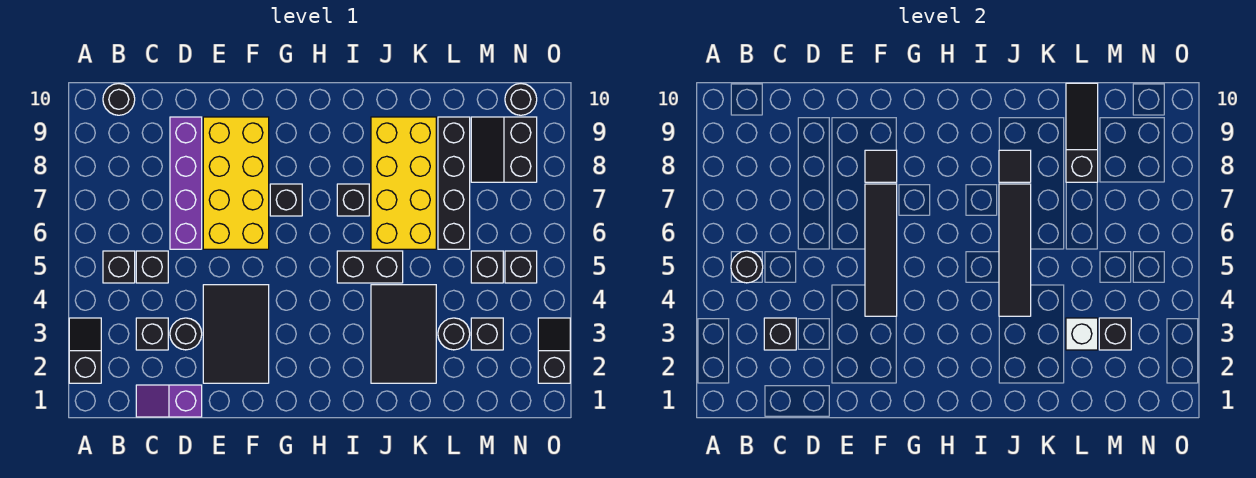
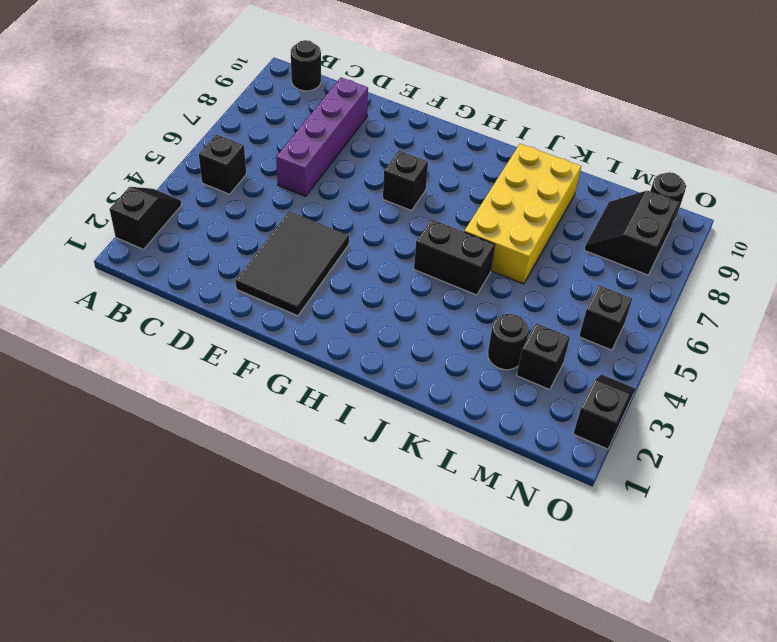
none -> purple slope C1:D1 level 1 top D
none -> black brick C3 level 1
none -> black brick C5 level 1
none -> black round brick D3 level 1

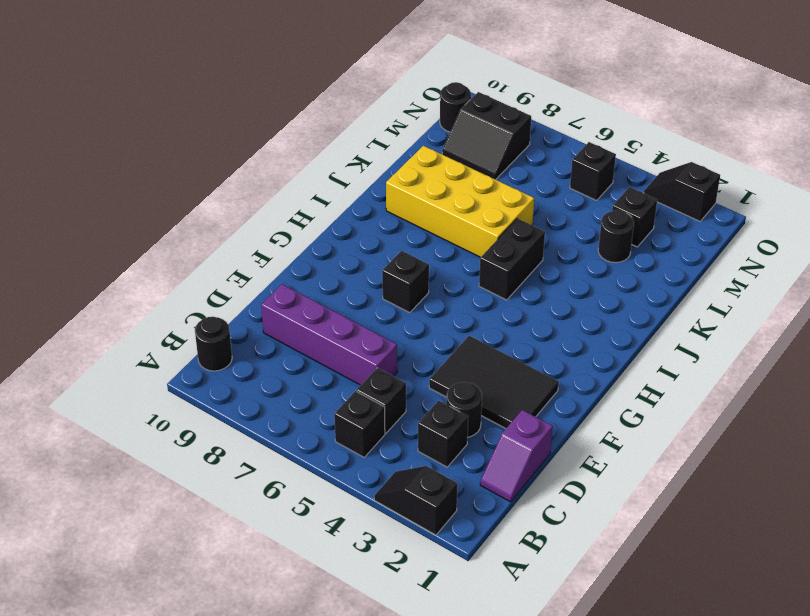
none -> yellow brick E6:F9 level 1
none -> black brick I7 level 1
none -> black tile J2:K4 level 1
none -> black brick L6:L9 level 1

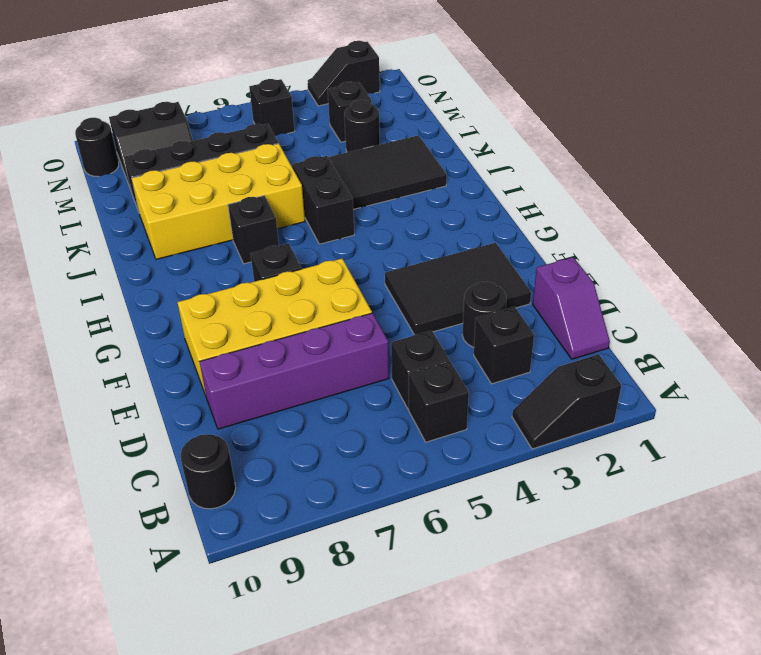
none -> black brick M5 level 1
none -> black round brick B5 level 2
none -> black brick C3 level 2
none -> black tile F4:F7 level 2

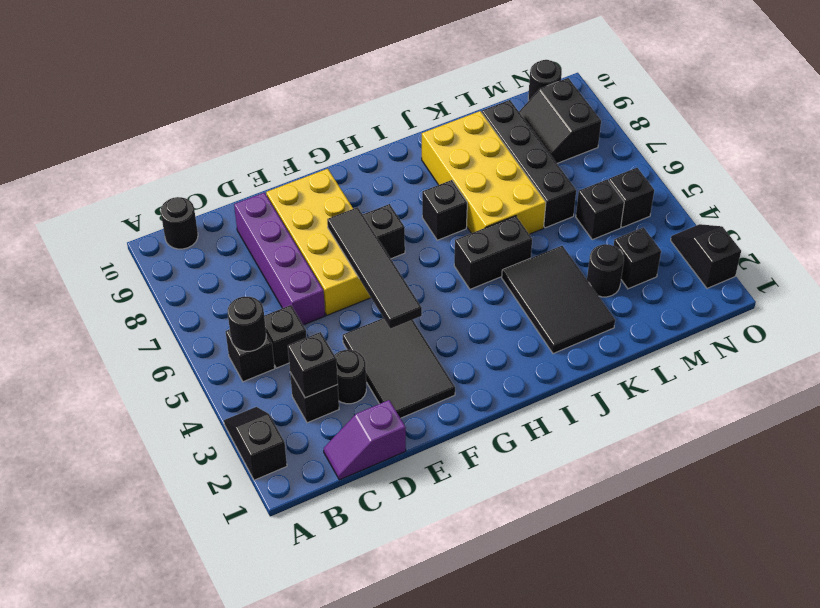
none -> black tile F8 level 2
none -> black tile J4:J7 level 2
none -> black tile J8 level 2
none -> white brick L3 level 2

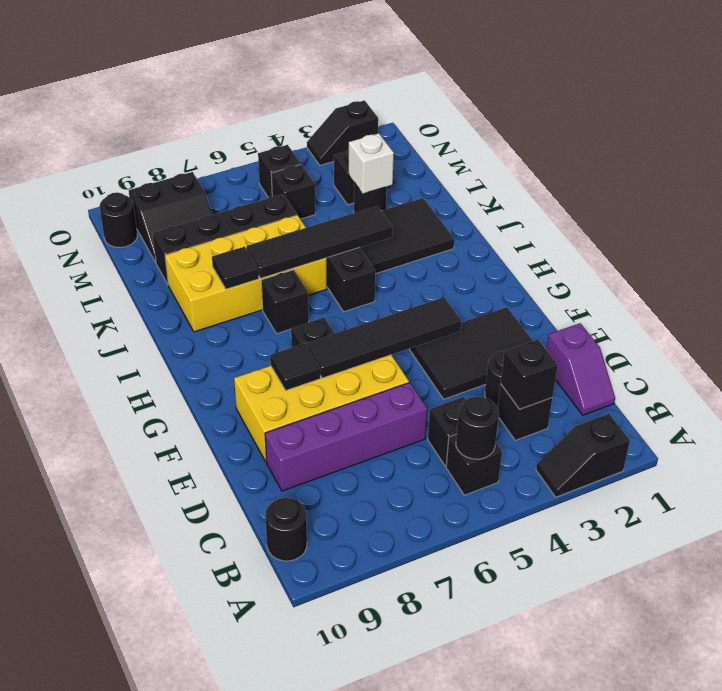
none -> black slope L8:L10 level 2 top 8
none -> black brick M3 level 2

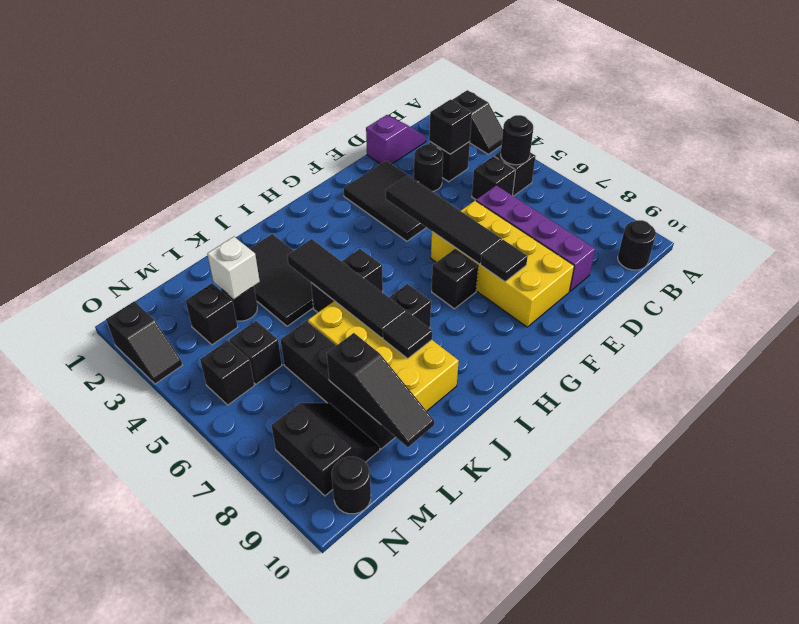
none -> black brick M3 level 2

